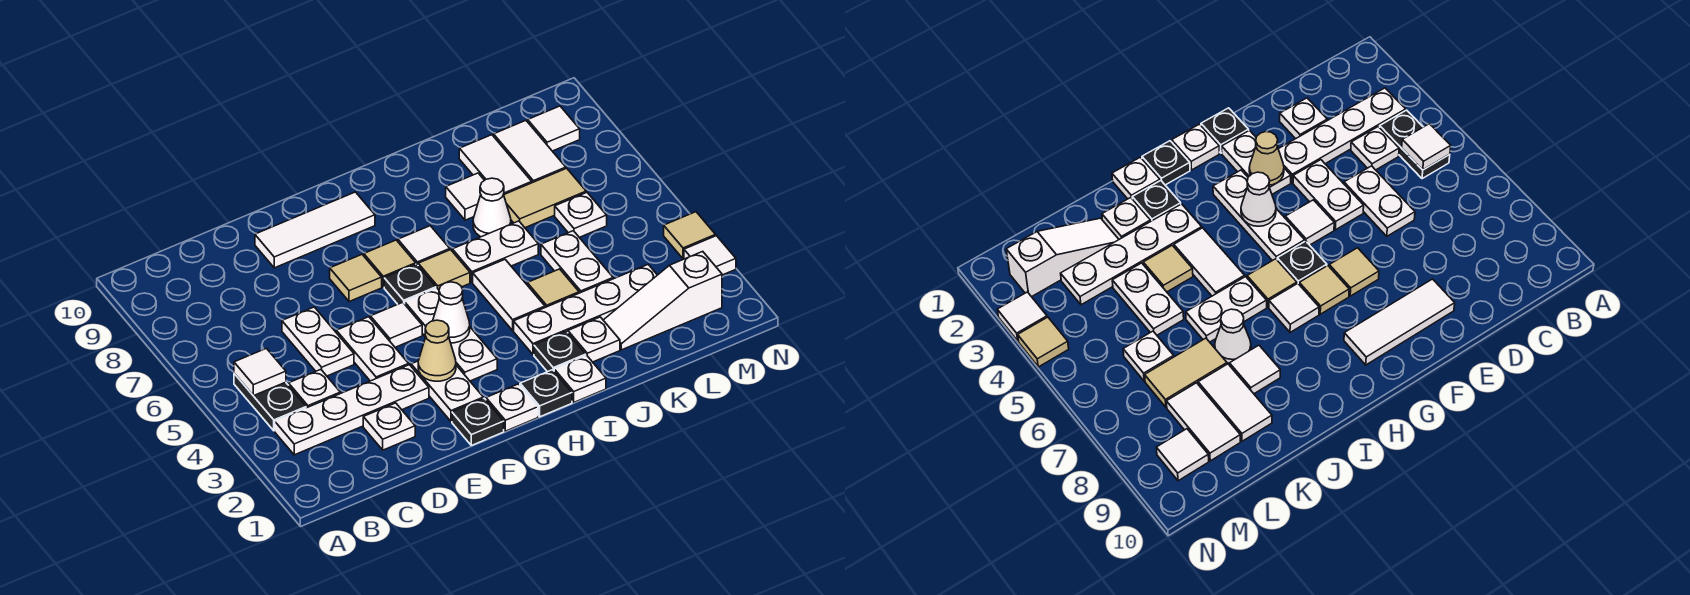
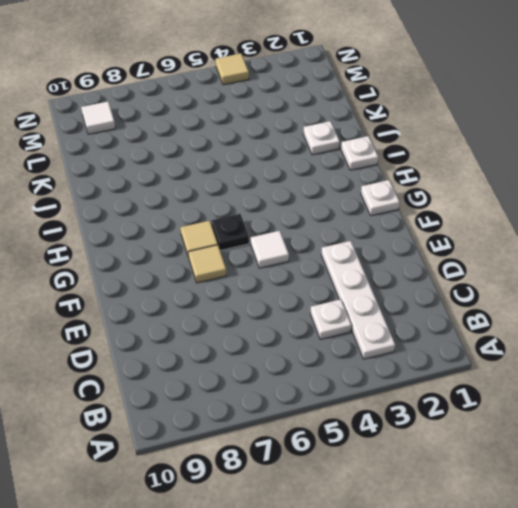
none -> black plate B4:B5 level 1
none -> white plate D2 level 1
none -> white plate D5:D6 level 1
none -> white plate E4:E5 level 1

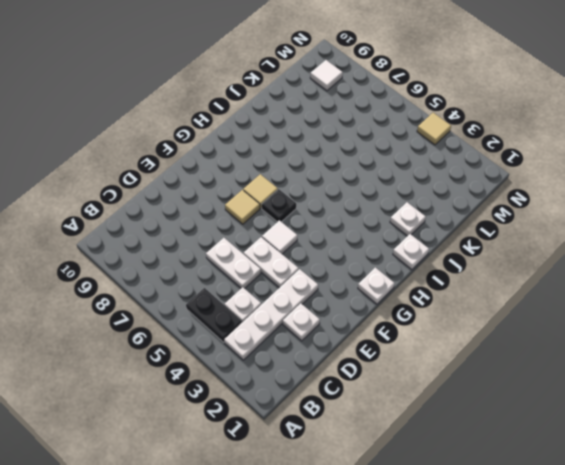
none -> white tile E9:G9 level 1
none -> black plate F1 level 1
none -> white plate F2:F3 level 1
none -> white plate G3:G5 level 1

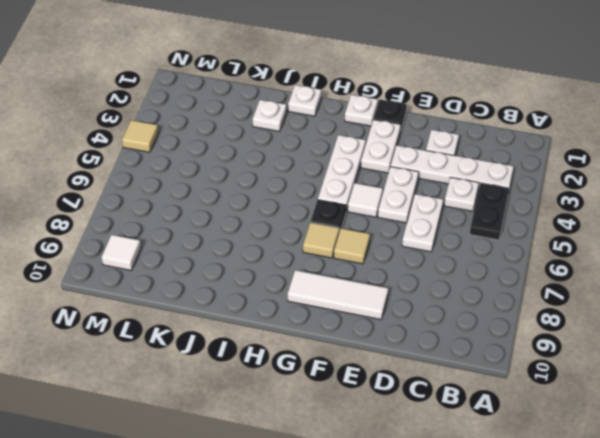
none -> black plate H1 level 1
none -> tan tile H6 level 1
none -> white tile H7 level 1
none -> black plate I2 level 1

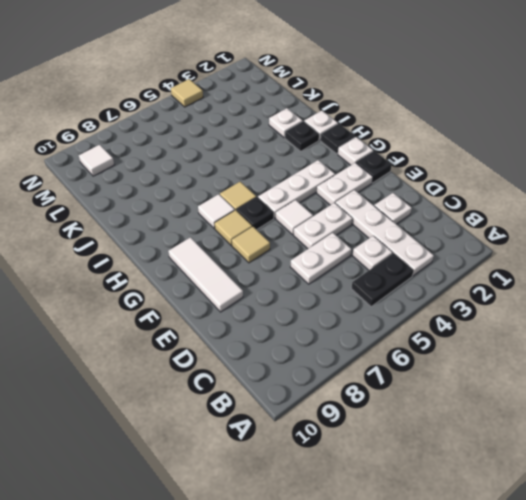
none -> white plate I3:L3 level 1
none -> white tile I4:I5 level 1
none -> white plate I6:J6 level 1
none -> tan tile J4 level 1

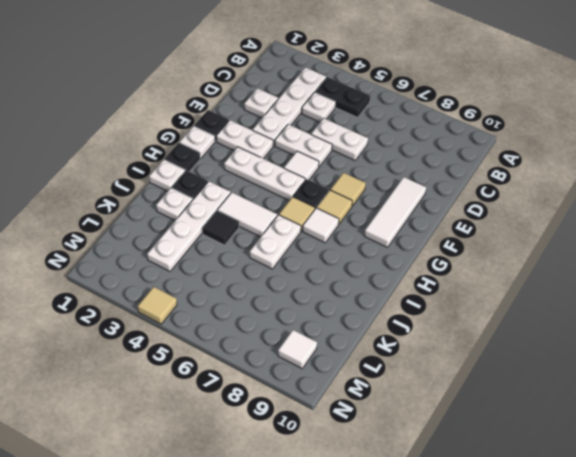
black tile J4 level 1 -> tan tile J4 level 1
none -> white cone J7 level 1
none -> white tile J8 level 1
none -> white slope K2:M2 level 1 top M
none -> white plate K4:K5 level 1

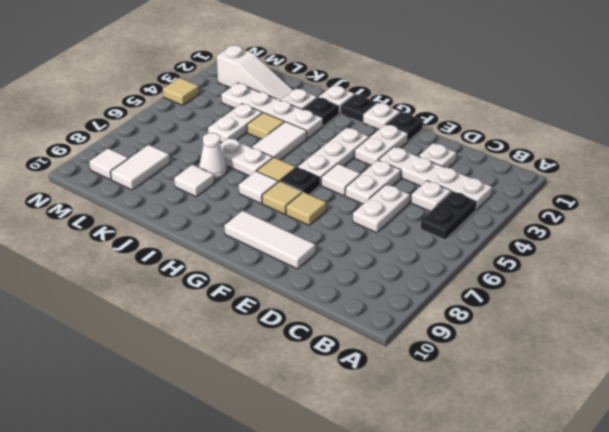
none -> tan tile K7:L7 level 1
none -> white tile K8:K9 level 1
none -> white plate L6 level 1
none -> white tile N3 level 1

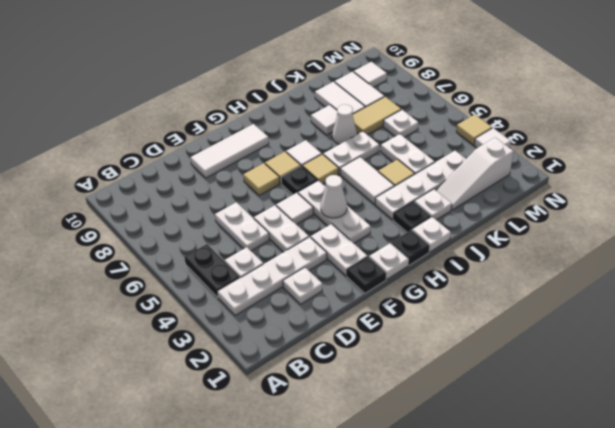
none -> white tile B5 level 2
none -> tan cone F3 level 2

